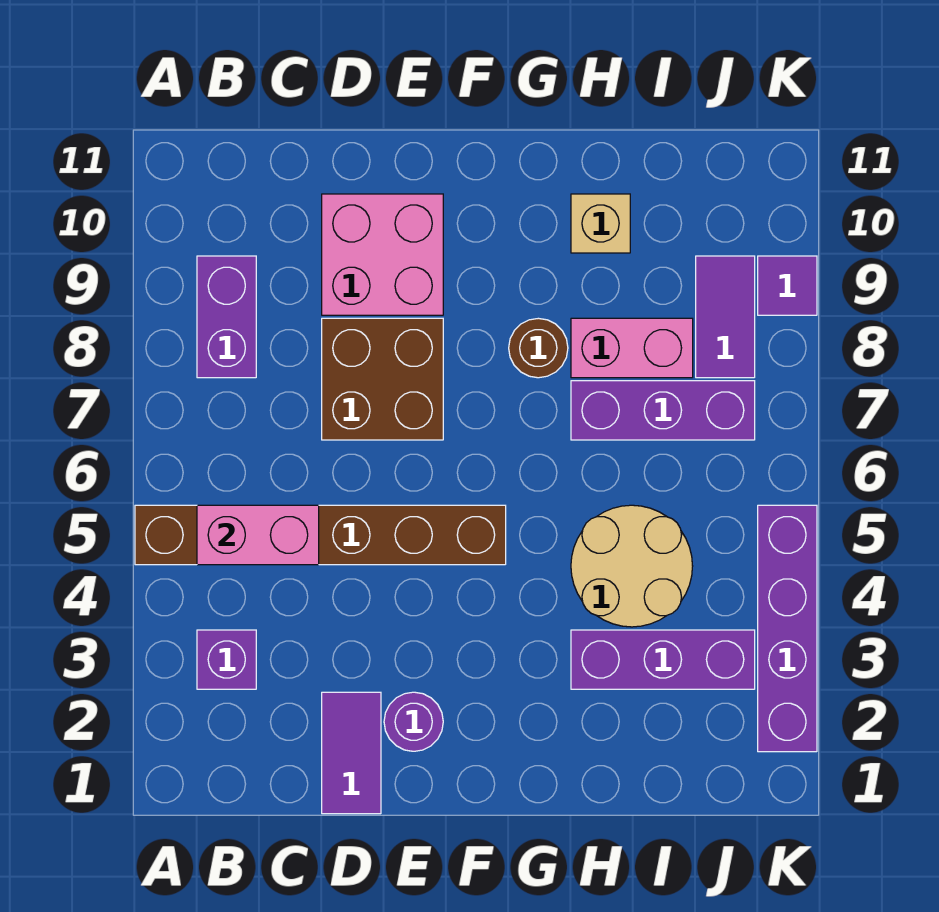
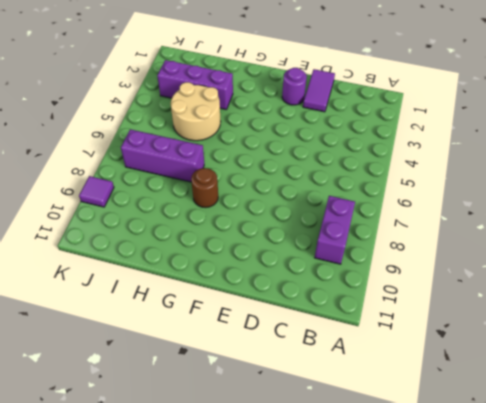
none -> brown brick A5:F5 level 1
none -> purple brick B3 level 1
none -> brown brick D7:E8 level 1

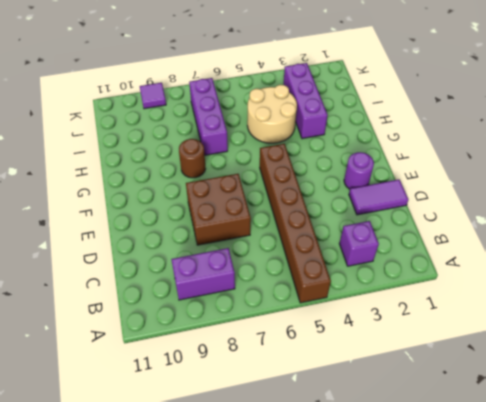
none -> pink brick D9:E10 level 1
none -> pink brick H8:I8 level 1
none -> tan brick H10 level 1

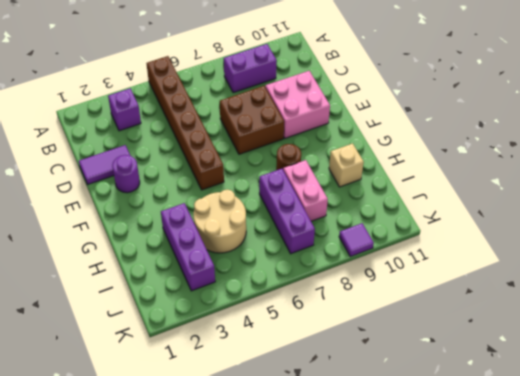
none -> purple tile J8:J9 level 1
none -> purple brick K2:K5 level 1
none -> pink brick B5:C5 level 2

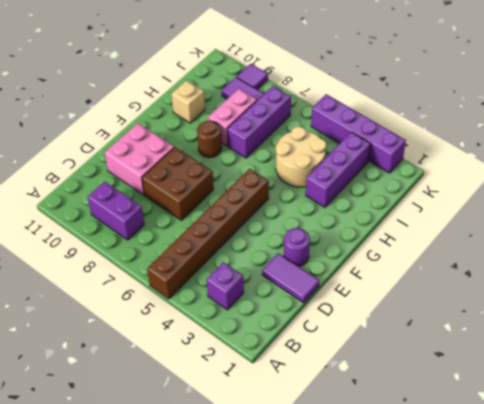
none -> pink brick B5:C5 level 2

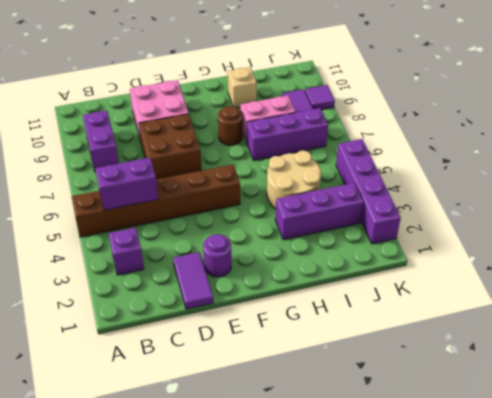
purple brick B5:C5 level 2 -> pink brick B5:C5 level 2

